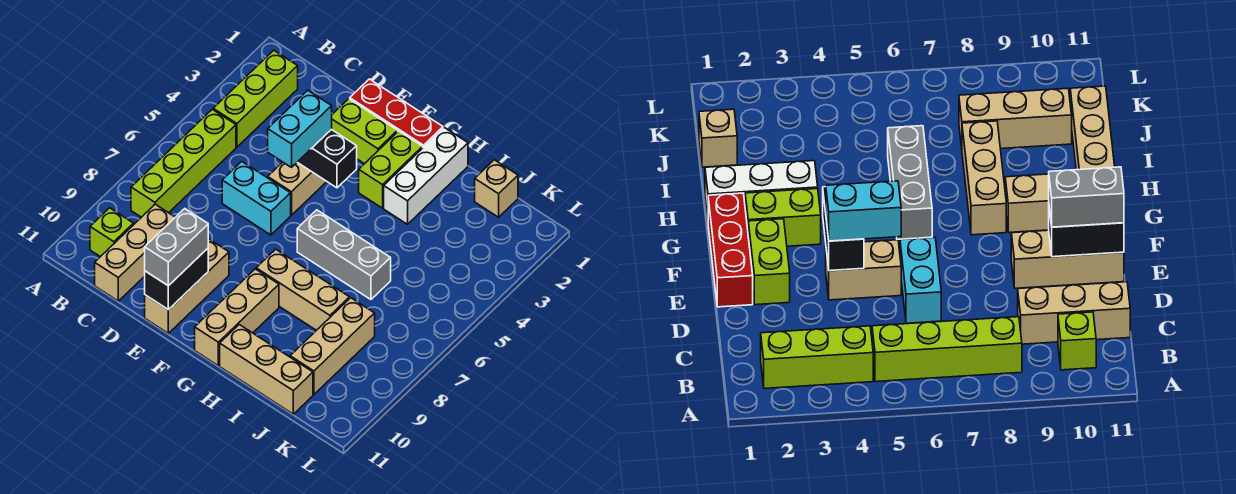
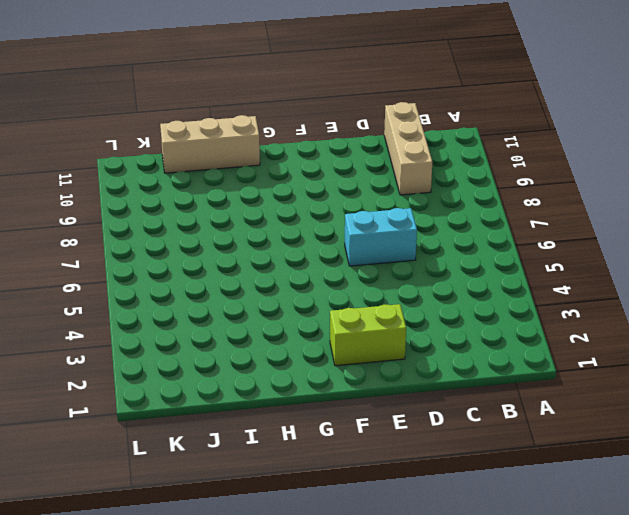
none -> lime brick B2:B4 level 1
none -> lime brick B5:B8 level 1
none -> lime brick B10 level 1

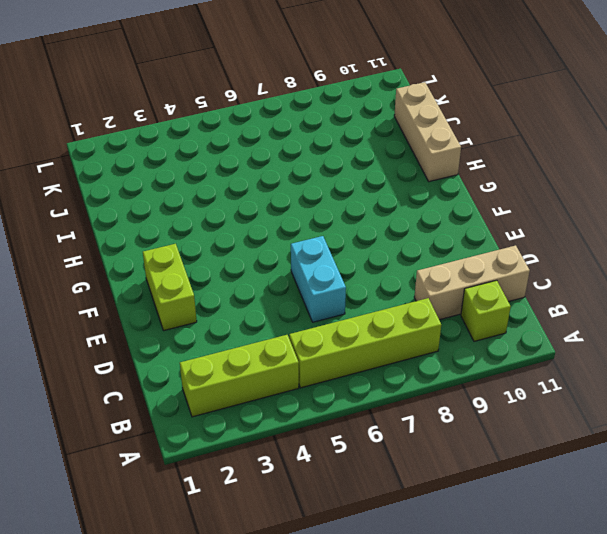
none -> red brick E1:G1 level 1
none -> tan brick E4:E5 level 1
none -> tan brick E9:E11 level 1

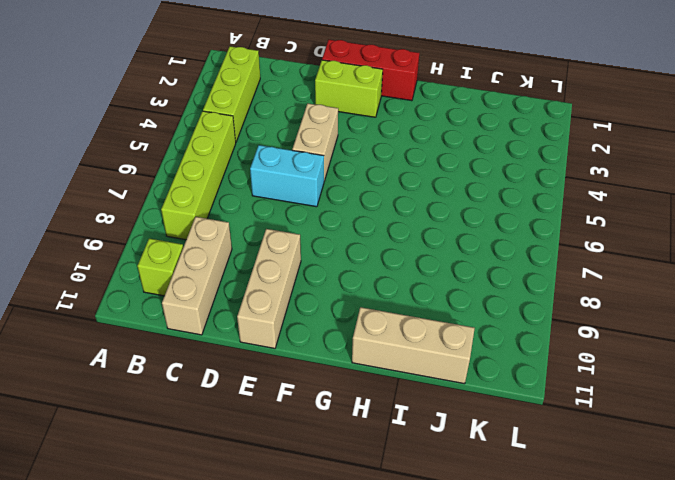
none -> lime brick G2:G3 level 1
none -> grey brick G6:I6 level 1
none -> tan brick G8:I8 level 1

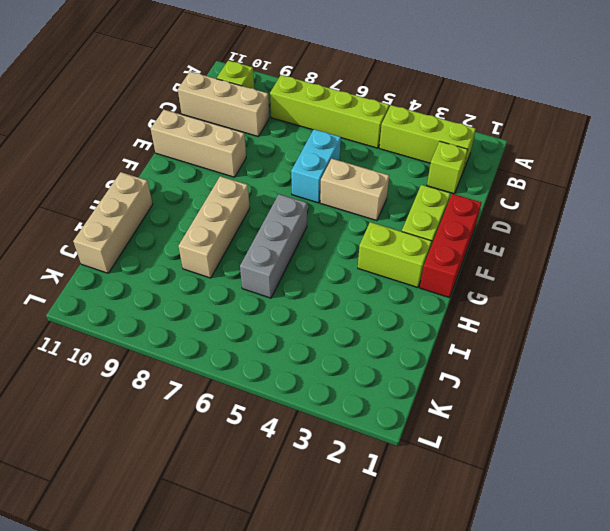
lime brick C2 level 1 -> none
none -> tan brick G9:G11 level 1
none -> white brick H1:H3 level 1
none -> tan brick J1 level 1

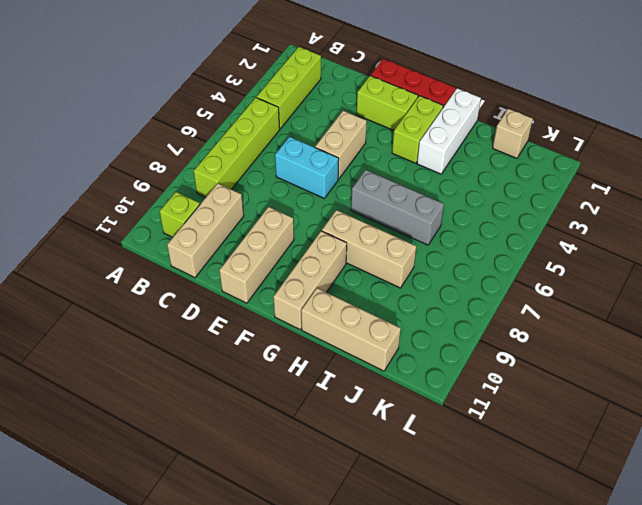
none -> tan brick J8:J10 level 1
none -> black brick E4:F4 level 2
none -> black brick E10:E11 level 2

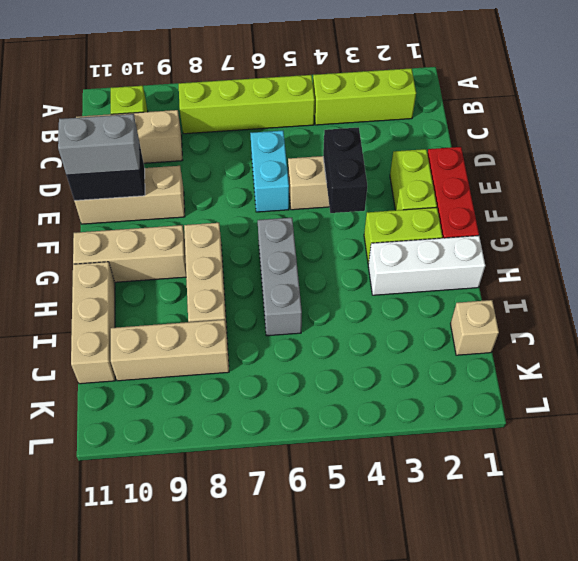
none -> cyan brick E4:E5 level 3

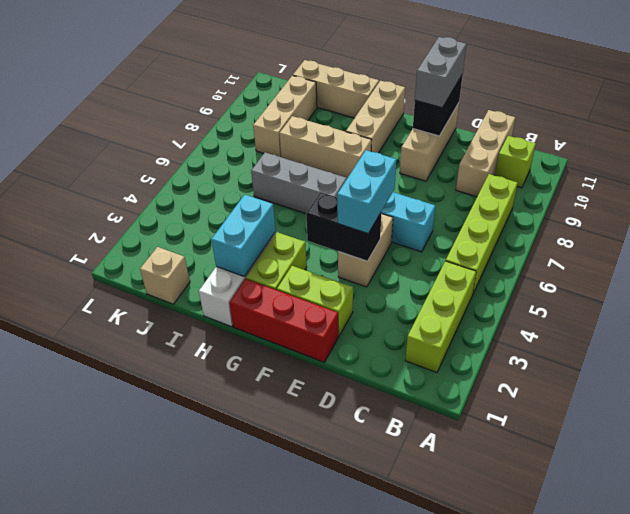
cyan brick H2:H3 level 2 -> none

